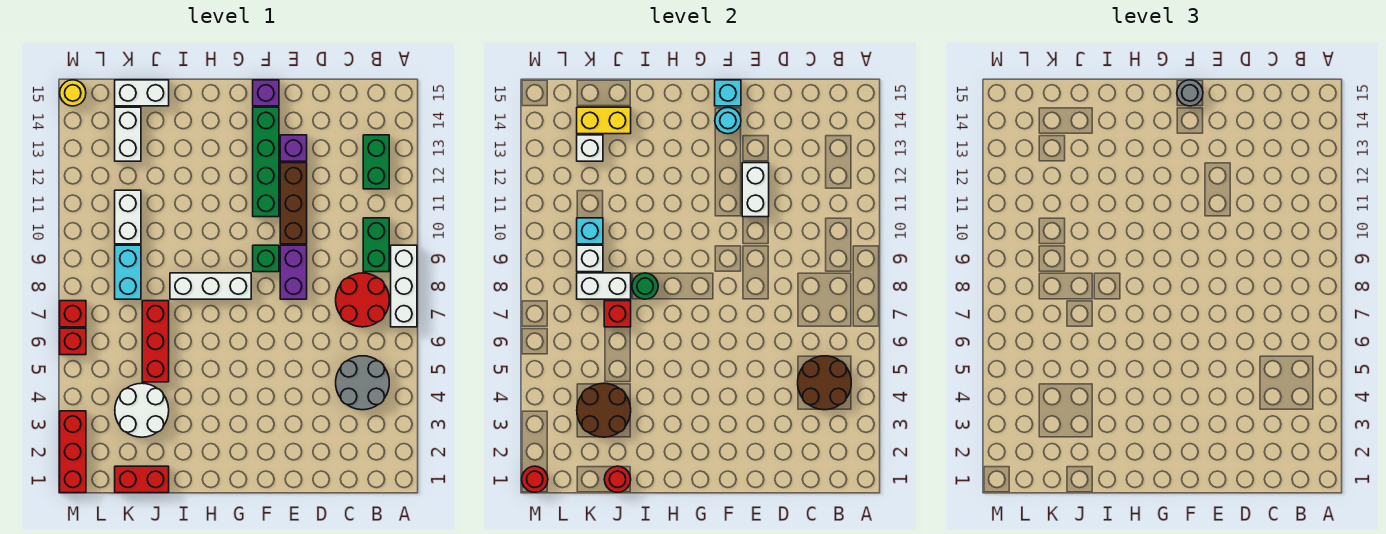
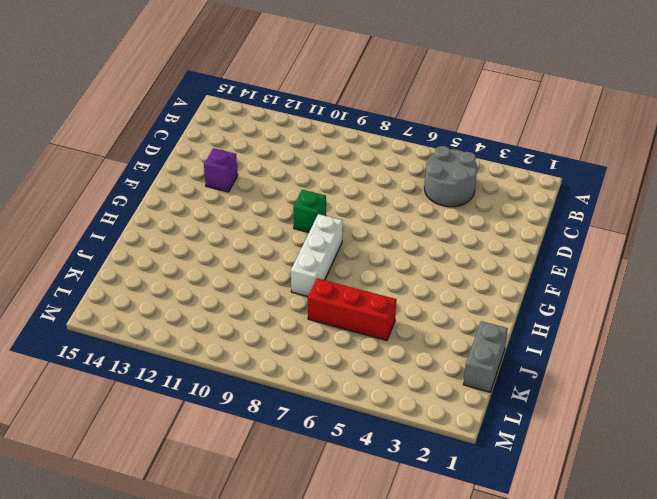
grey brick J1:K1 level 1 -> red brick J1:K1 level 1
none -> white brick A7:A9 level 1
none -> red round brick B7:C8 level 1
none -> green brick B9:B10 level 1
none -> green brick B12:B13 level 1

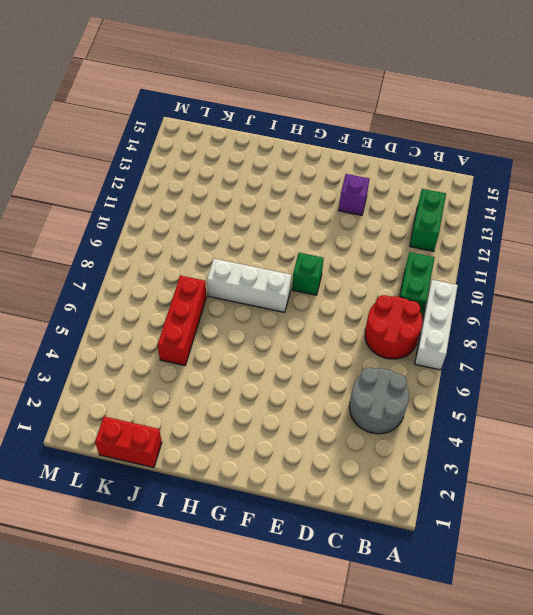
none -> purple brick E8:E9 level 1
none -> brown brick E10:E12 level 1
none -> green brick F11:F14 level 1
none -> purple brick F15 level 1

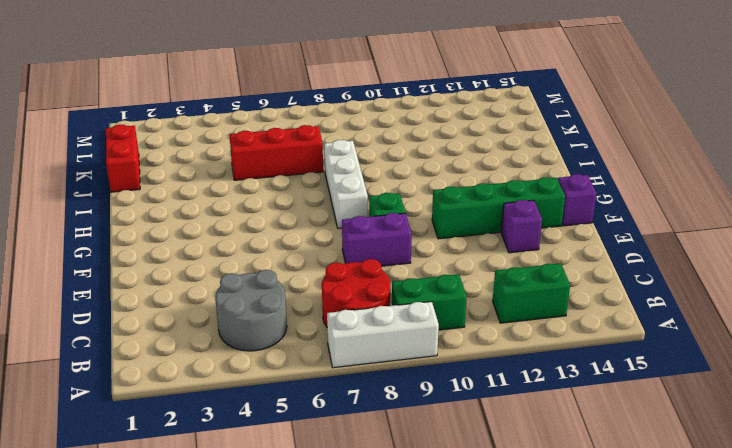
none -> brown brick E10:E12 level 1
none -> white round brick J3:K4 level 1
none -> white brick J15:K15 level 1
none -> cyan brick K8:K9 level 1

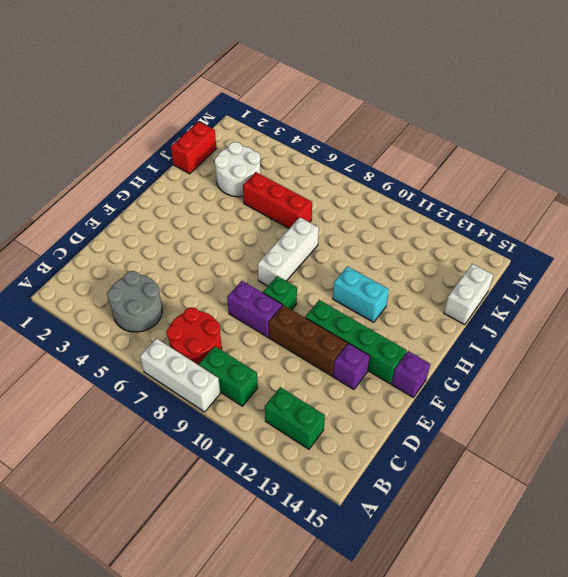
cyan brick H11:H12 level 1 -> cyan brick K8:K9 level 1
none -> white brick K10:K11 level 1
none -> white brick K13:K14 level 1
none -> red brick M1:M3 level 1
none -> red brick M6 level 1

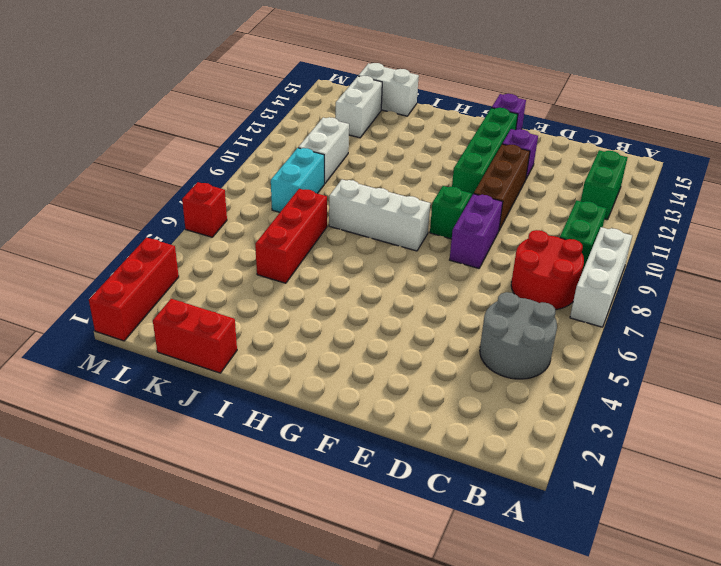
none -> white round brick J3:K4 level 1
none -> red brick M7 level 1
none -> yellow round brick M15 level 1
none -> brown round brick B4:C5 level 2

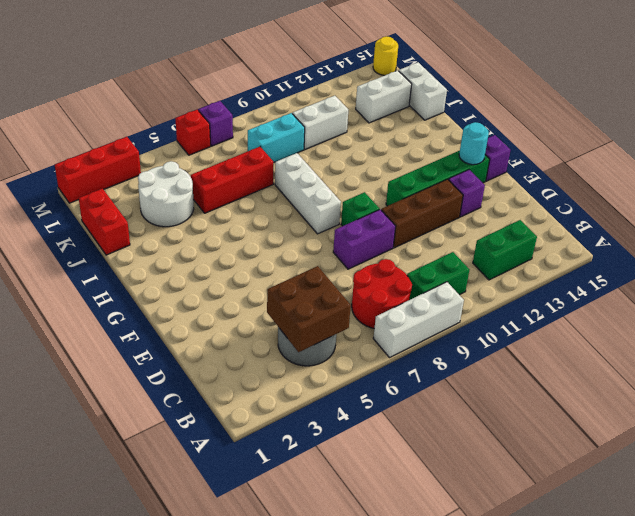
brown brick B4:C5 level 2 -> brown round brick B4:C5 level 2
purple brick M7 level 1 -> red brick M7 level 1
none -> white brick E11:E12 level 2
none -> cyan brick F15 level 2
none -> green round brick I8 level 2
none -> red round brick J1 level 2

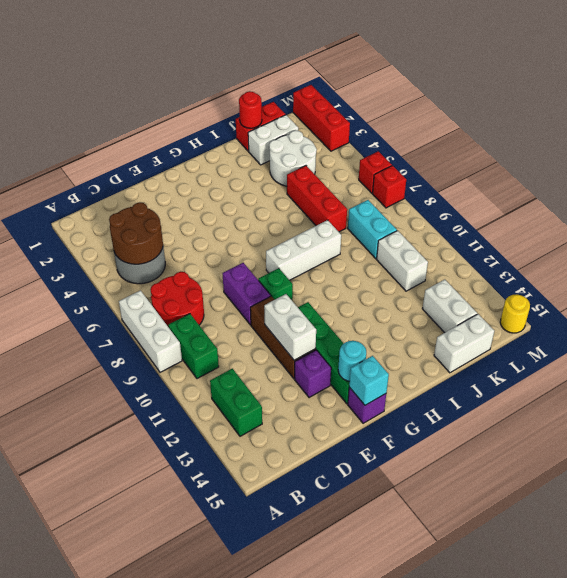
white brick J2:K2 level 1 -> white brick J8:K8 level 2
none -> green round brick I8 level 2
none -> brown round brick J3:K4 level 2
none -> red brick J7 level 2
none -> yellow brick J14:K14 level 2

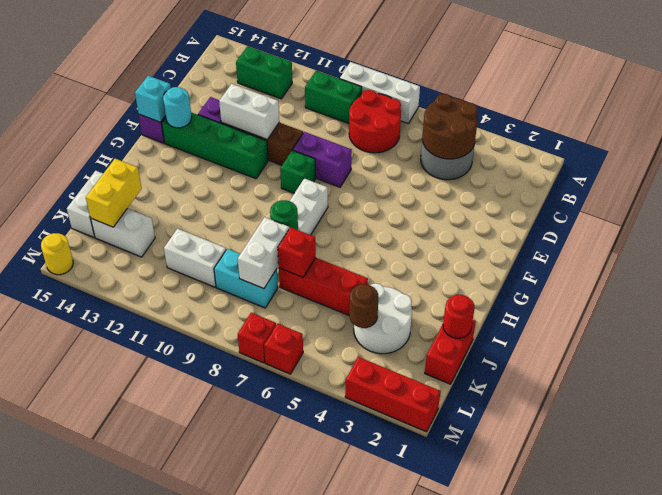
brown round brick K4 level 2 -> brown round brick J3:K4 level 2
none -> white brick K9 level 2
none -> cyan brick K10 level 2
none -> white brick K13 level 2
none -> red round brick M1 level 2

